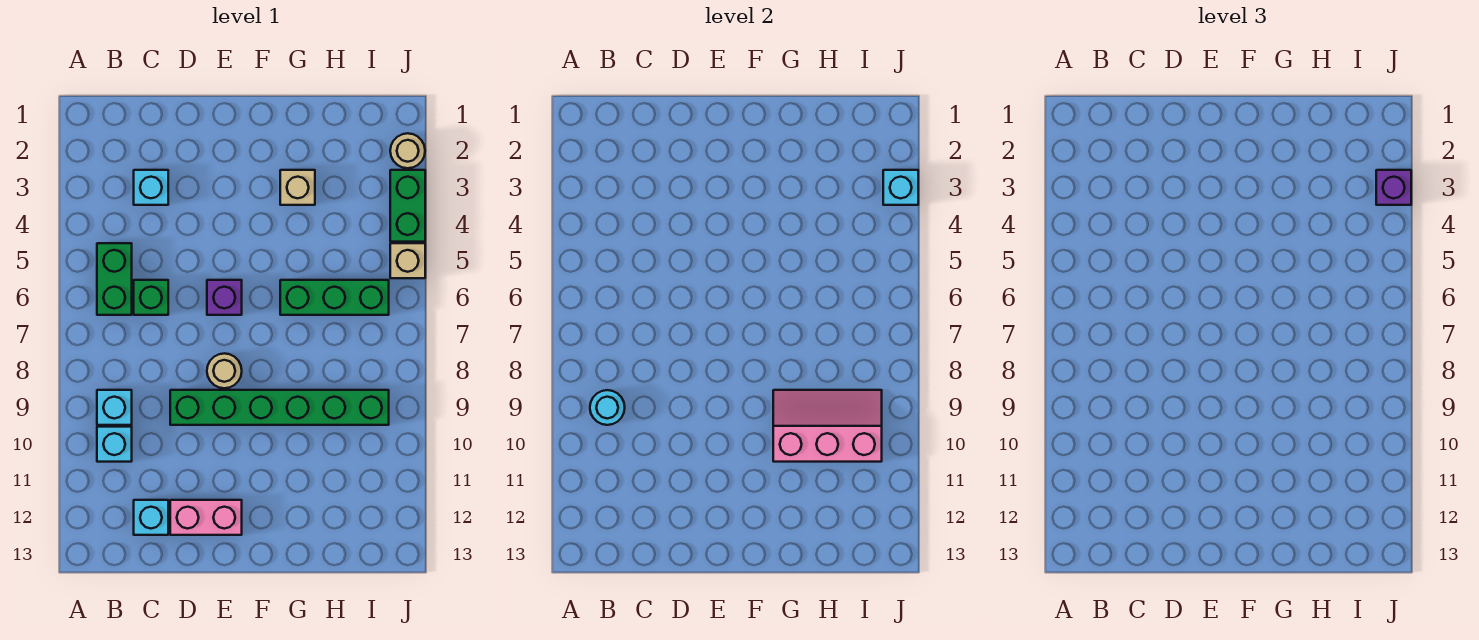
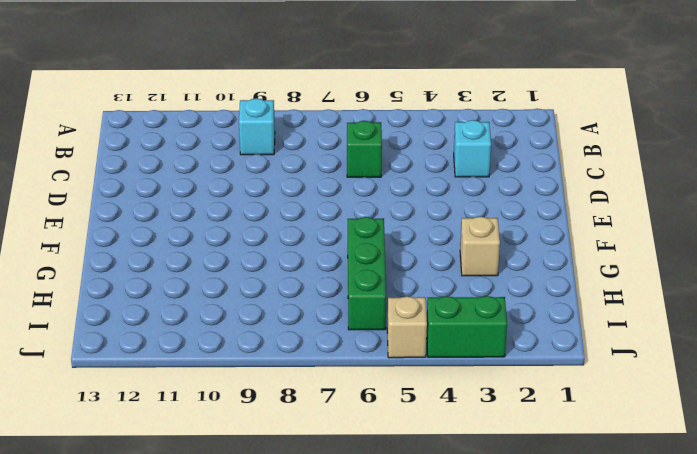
none -> green brick B5:B6 level 1
none -> cyan brick B10 level 1
none -> cyan brick C12 level 1

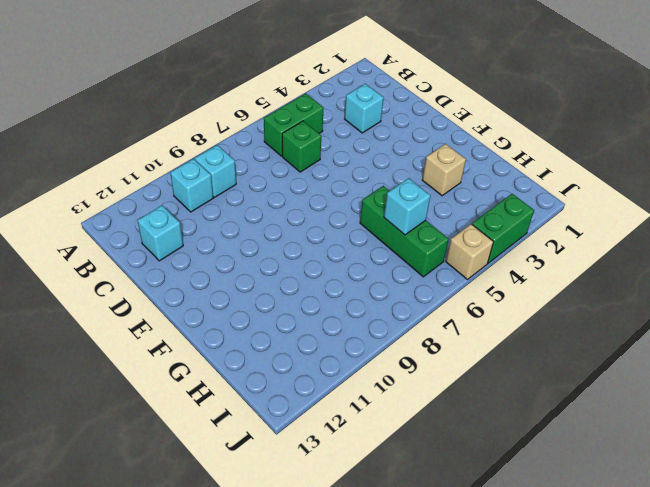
cyan brick H6 level 2 -> cyan brick J3 level 2
none -> green brick D9:I9 level 1
none -> pink brick D12:E12 level 1
none -> purple brick E6 level 1

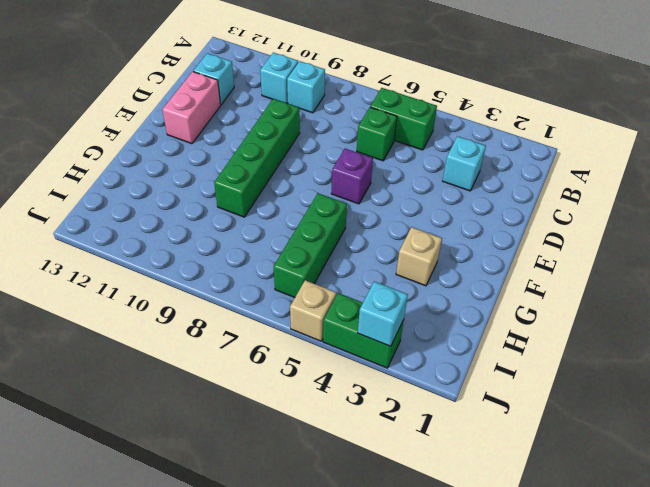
green brick D9:G9 level 1 -> green brick D9:I9 level 1
none -> tan round brick E8 level 1
none -> tan round brick J2 level 1
none -> cyan round brick B9 level 2

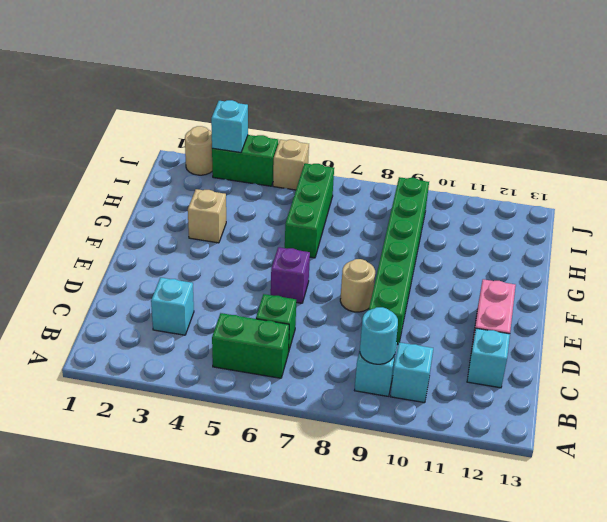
none -> pink slope G9:I10 level 2 top 10
none -> purple brick J3 level 3

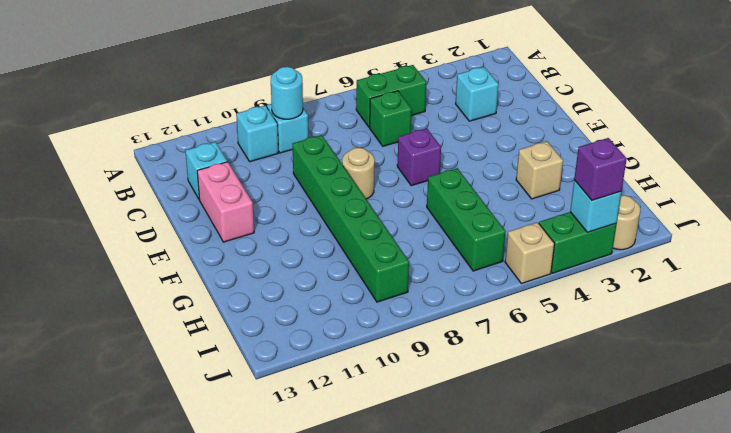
none -> pink slope G9:I10 level 2 top 10

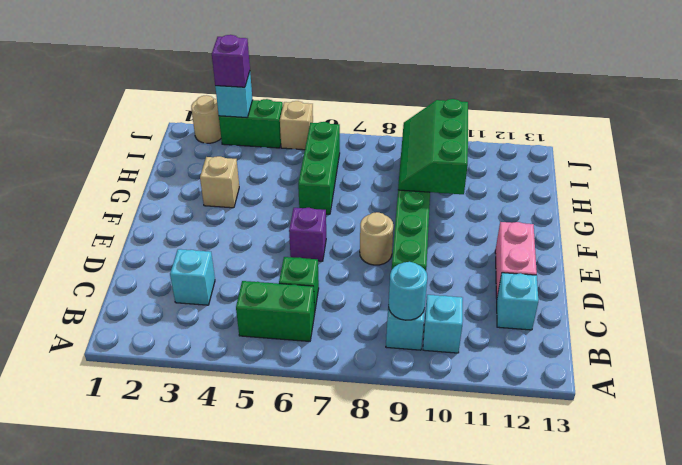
green slope G9:I10 level 2 top 10 -> pink slope G9:I10 level 2 top 10

